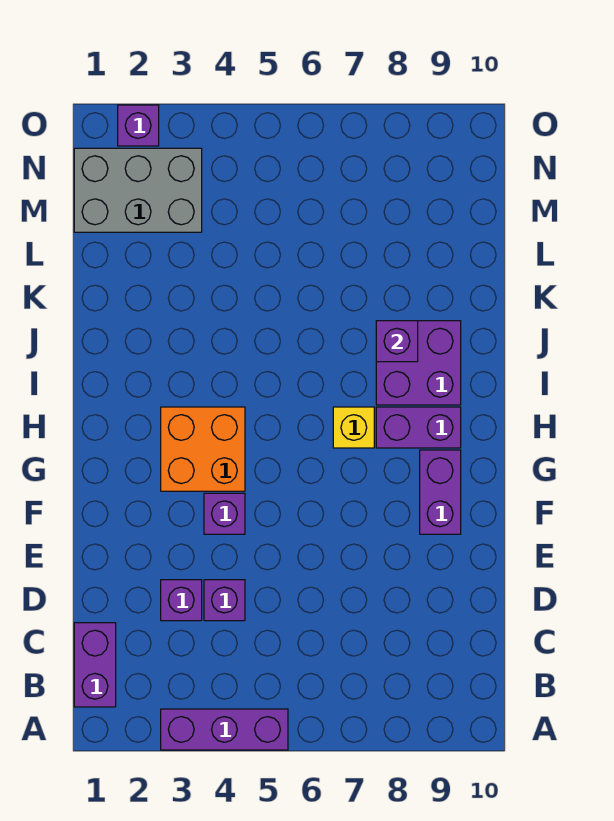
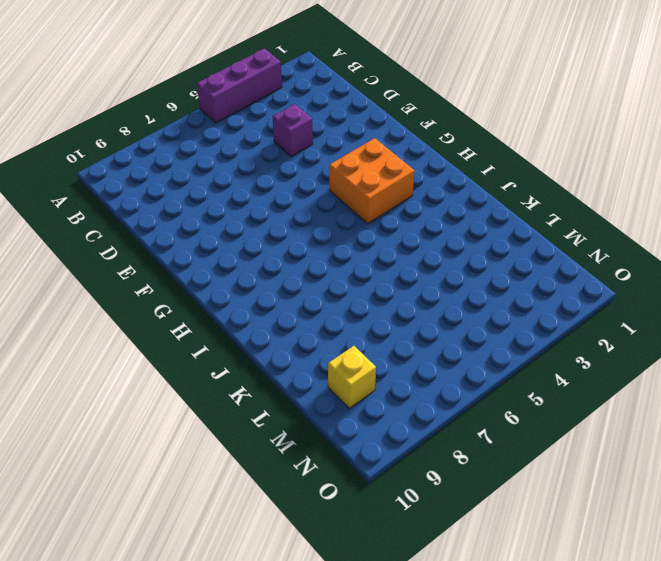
yellow brick M9 level 1 -> yellow brick H7 level 1
none -> purple brick B1:C1 level 1
none -> purple brick D3 level 1
none -> purple brick F4 level 1

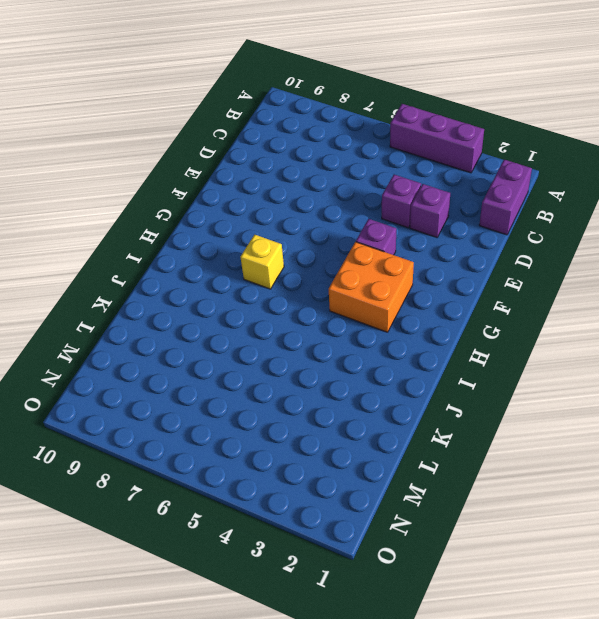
none -> purple brick F9:G9 level 1
none -> purple brick H8:H9 level 1
none -> purple brick I8:J9 level 1

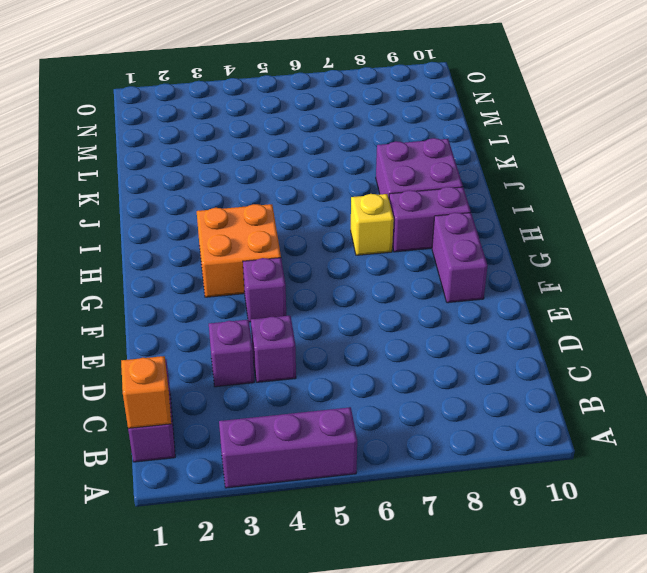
orange brick B1 level 2 -> none
none -> grey brick M1:N3 level 1
none -> purple brick O2 level 1
none -> purple brick J8 level 2

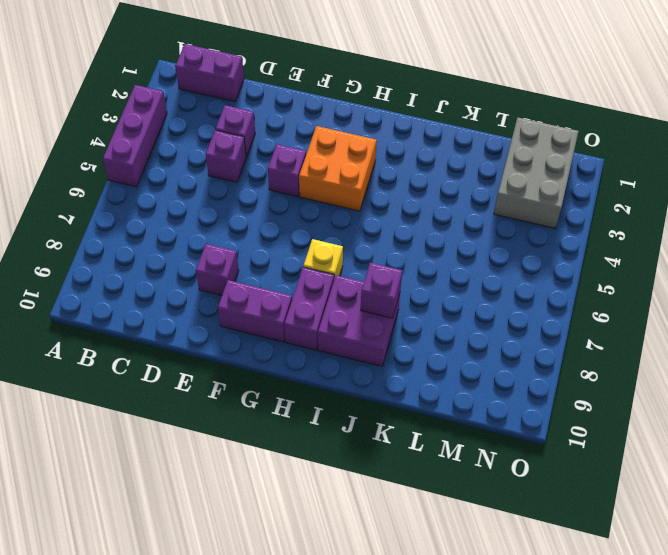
purple brick E8 level 1 -> purple brick O2 level 1

